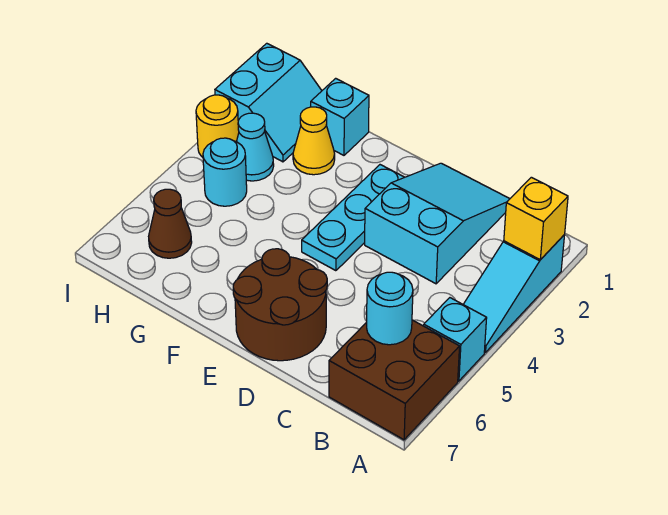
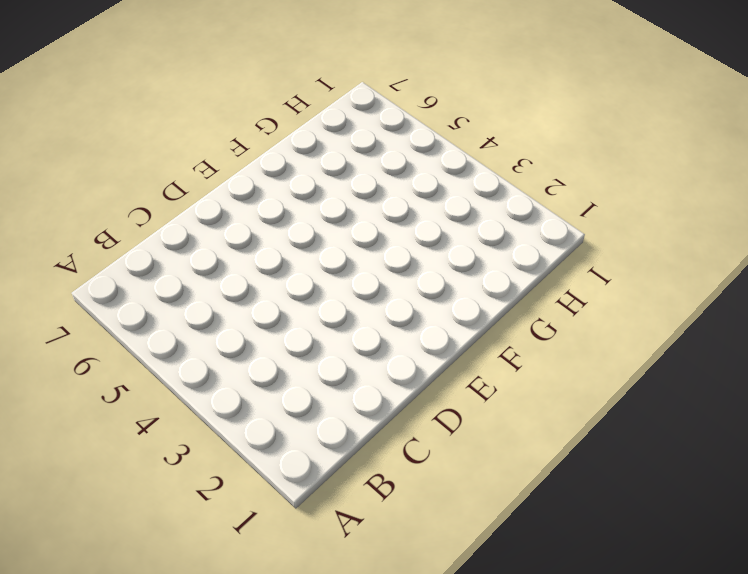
none -> cyan slope A2:A4 level 1 top 2
none -> cyan brick A5 level 1
none -> brown brick A6:B7 level 1

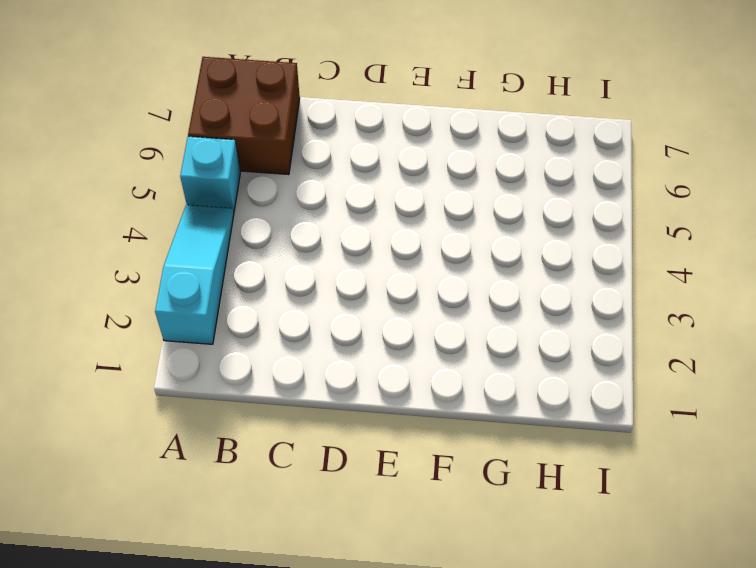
none -> cyan slope C1:D3 level 1 top 3
none -> brown round brick D6:E7 level 1
none -> cyan plate E2:E4 level 1

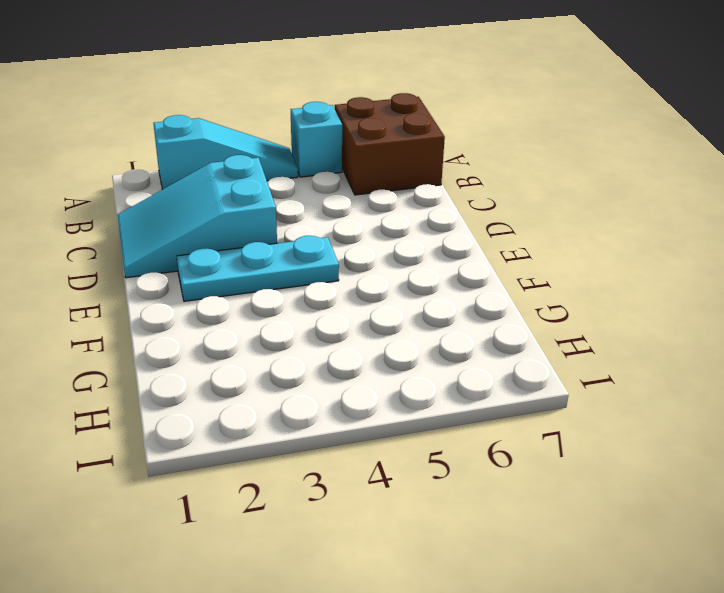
none -> brown round brick D6:E7 level 1
none -> cyan brick G1 level 1
none -> yellow cone G2 level 1

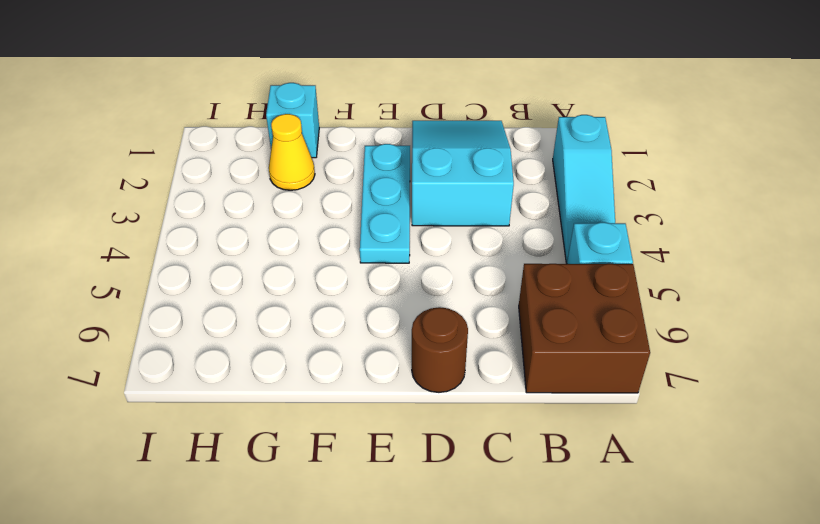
brown round brick D7 level 1 -> brown round brick D6:E7 level 1
none -> cyan slope H1:I2 level 1 top I
none -> cyan cone H3 level 1
none -> cyan round brick H4 level 1

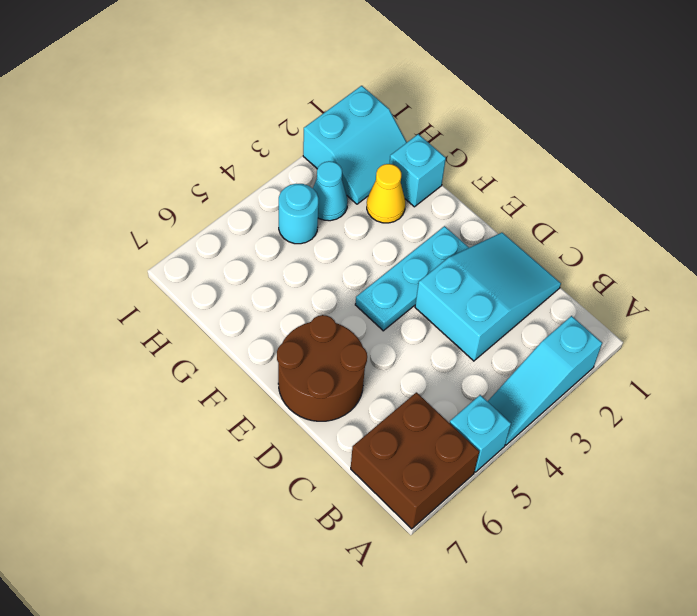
none -> brown cone H6 level 1
none -> yellow round brick I3 level 1
none -> yellow brick A2 level 2

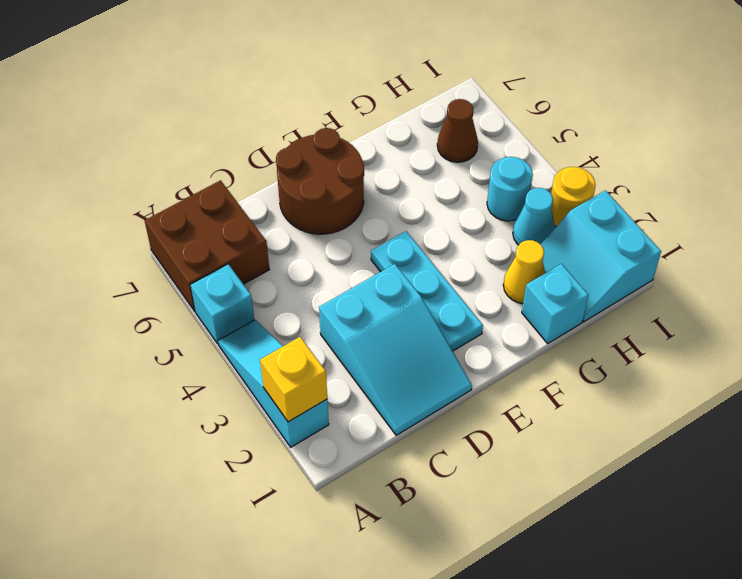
none -> cyan round brick B6 level 2

